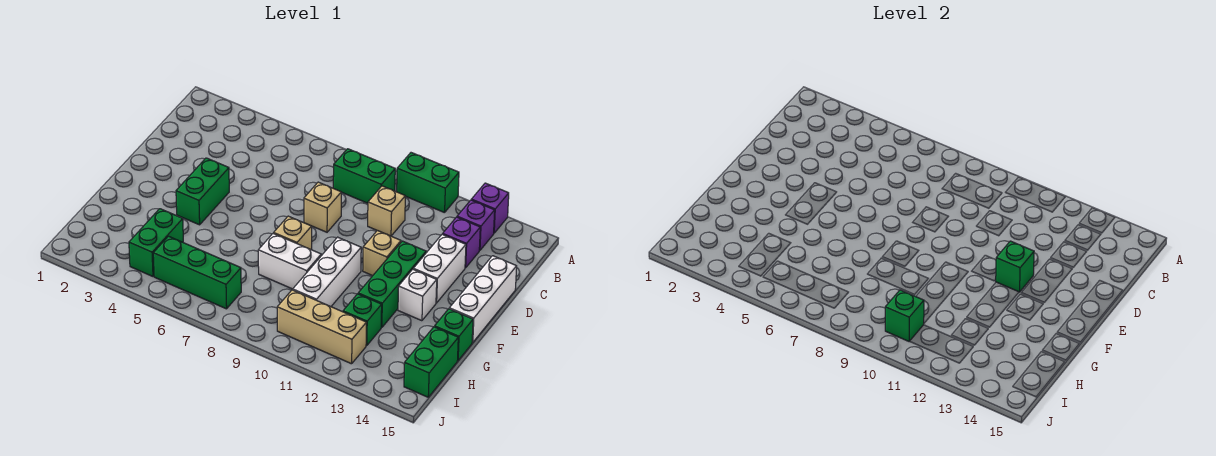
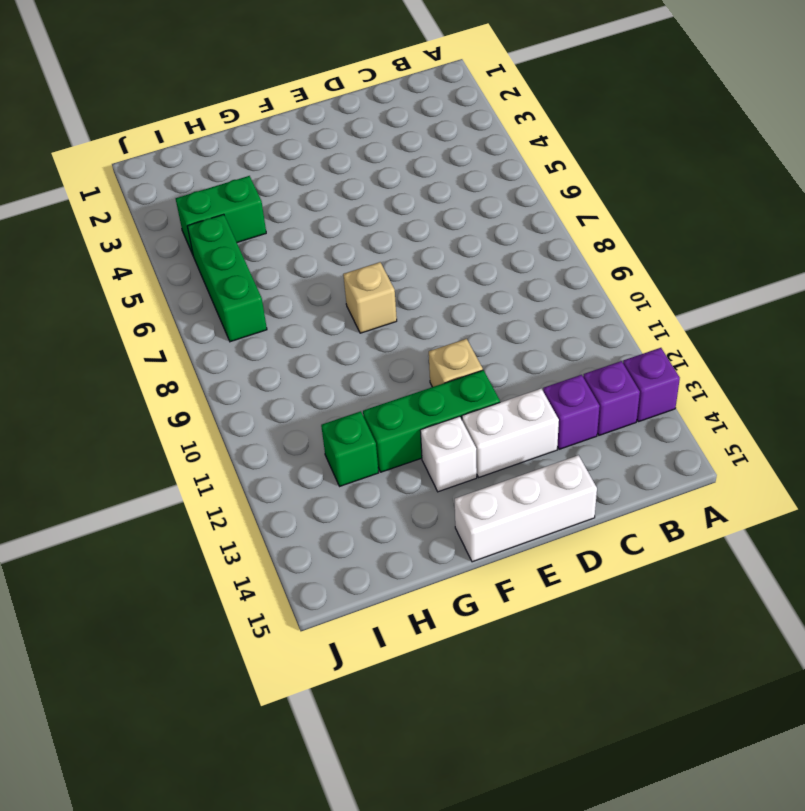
none -> green brick A10:A11 level 1
none -> green brick B8:B9 level 1
none -> tan brick C10 level 1

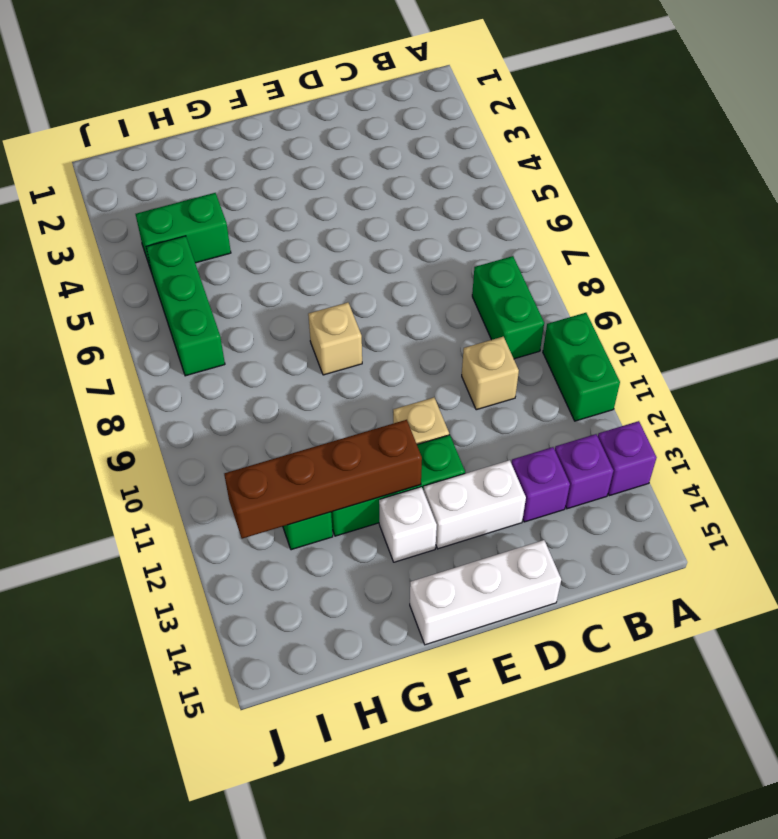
brown brick F12:I12 level 2 -> none
none -> tan brick D8 level 1
none -> green brick E4:F4 level 1
none -> white brick F10:H10 level 1

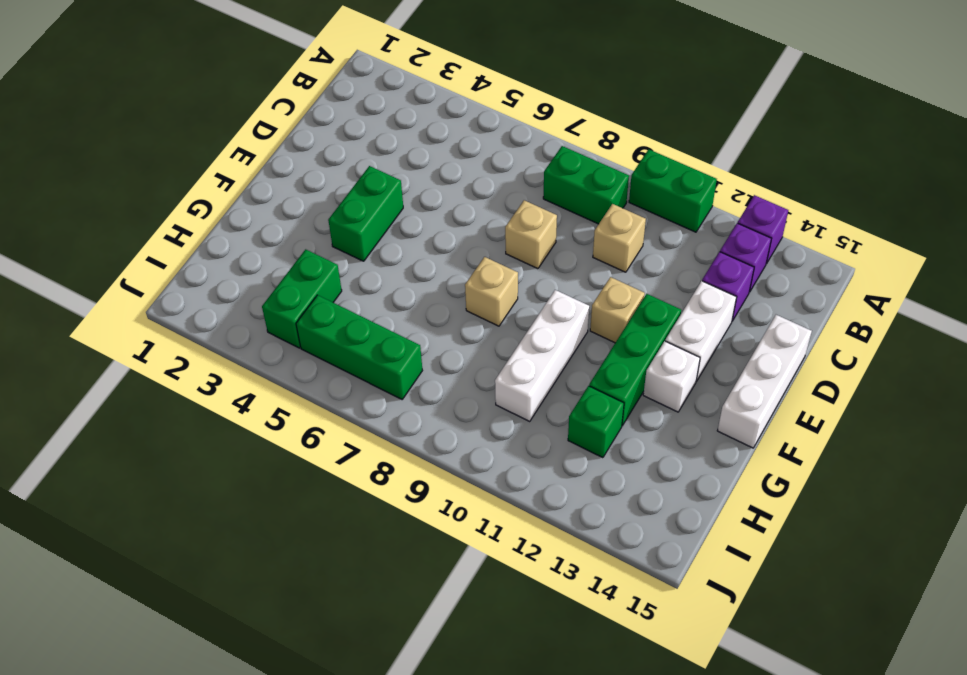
none -> white brick G8:G9 level 1
none -> green brick G15 level 1
none -> green brick H15:I15 level 1

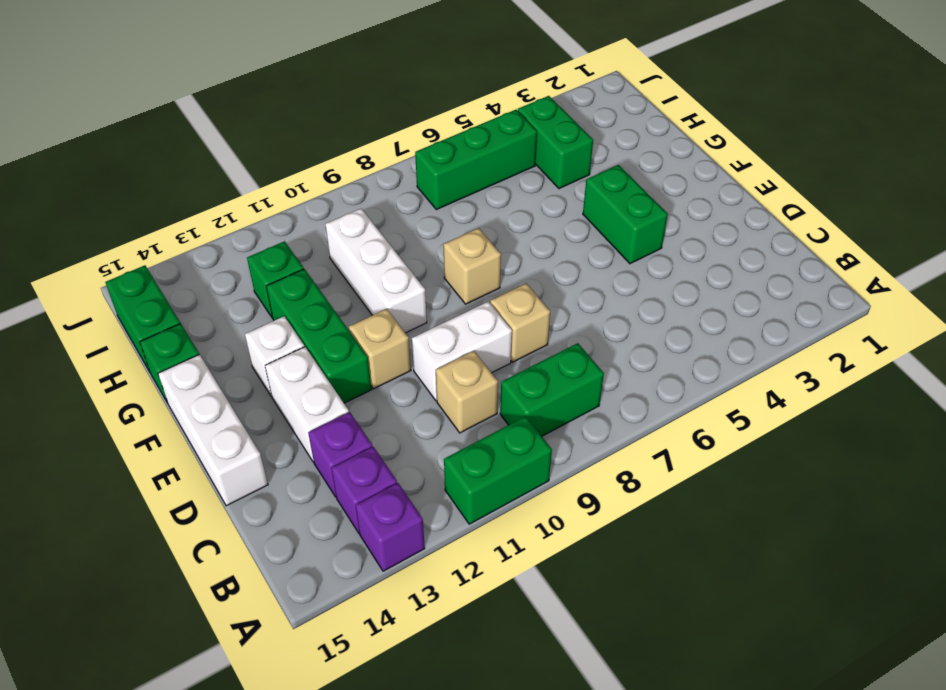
white brick D9:D10 level 1 -> white brick G8:G9 level 1
none -> tan brick I10:I12 level 1
none -> green brick E12 level 2
none -> green brick I10 level 2

